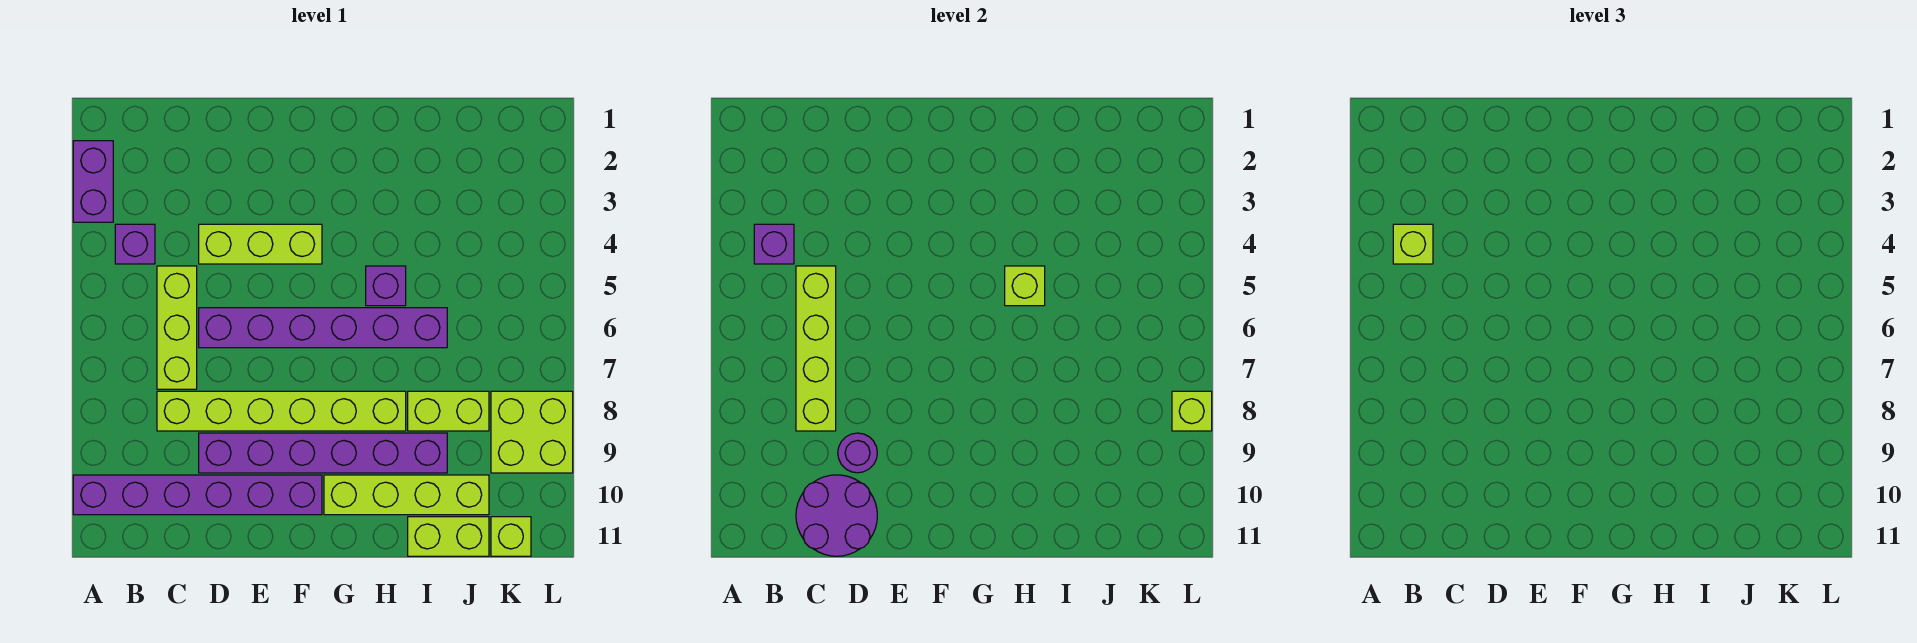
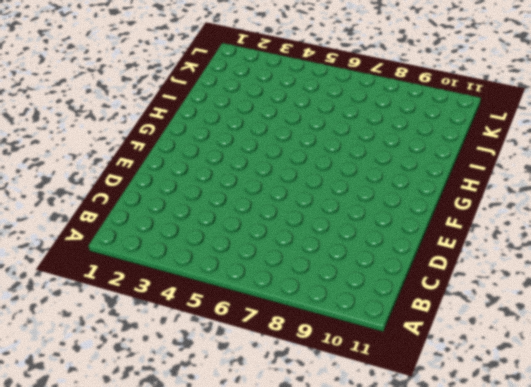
none -> purple brick A2:A3 level 1
none -> purple brick A10:F10 level 1
none -> purple brick B4 level 1

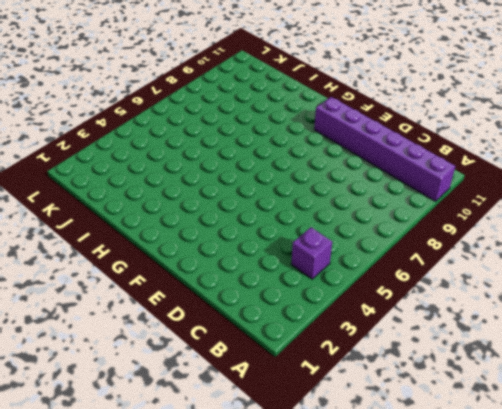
none -> purple brick A2:A3 level 1
none -> lime brick C5:C7 level 1
none -> lime brick C8:H8 level 1

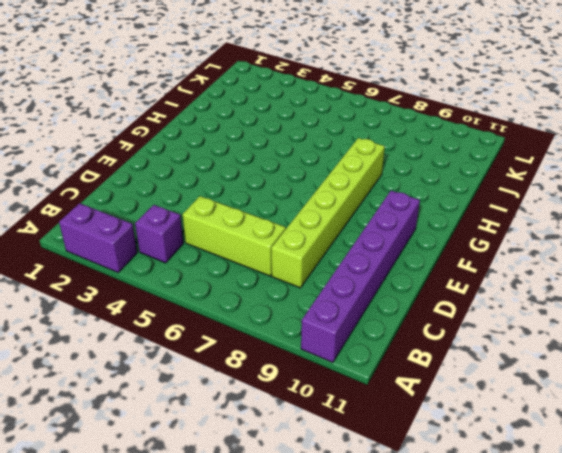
none -> lime brick D4:F4 level 1
none -> purple brick D6:I6 level 1
none -> purple brick D9:I9 level 1

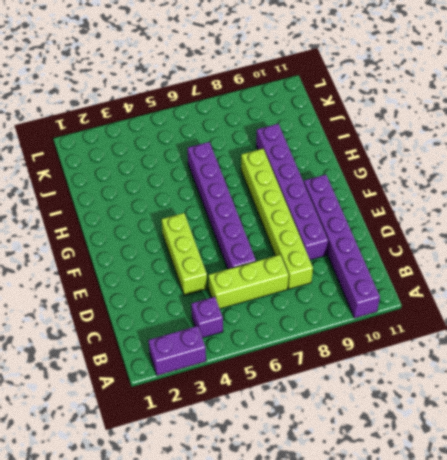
none -> lime brick G10:J10 level 1
none -> purple brick H5 level 1
none -> lime brick I8:J8 level 1

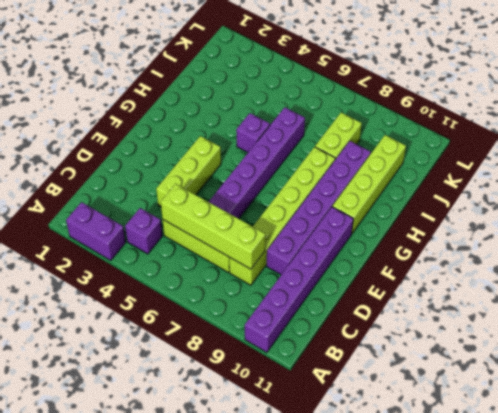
none -> lime brick I11:J11 level 1
none -> lime brick K8:L9 level 1
none -> lime brick K11 level 1

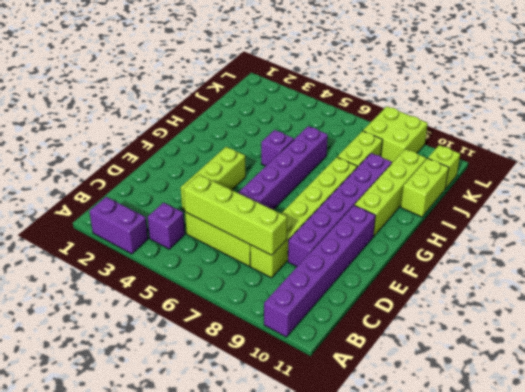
none -> purple brick B4 level 2
none -> purple round brick C10:D11 level 2
none -> purple round brick D9 level 2

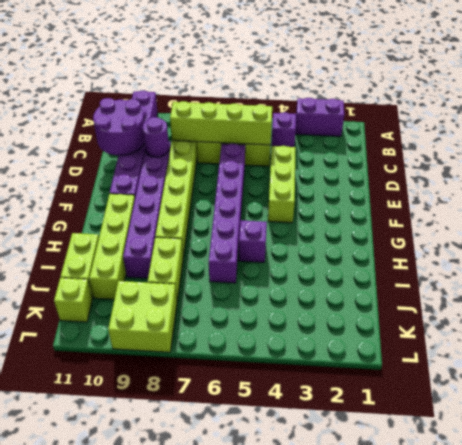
none -> purple brick B4 level 2
none -> lime brick H5 level 2
none -> lime brick L8 level 2

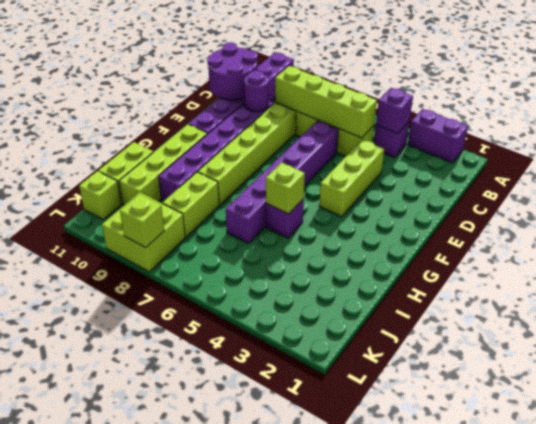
none -> lime brick B4 level 3

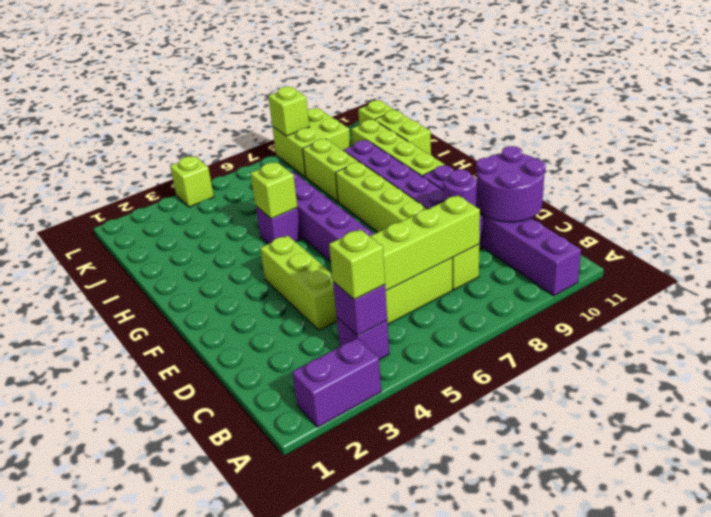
lime brick L4 level 1 -> none

